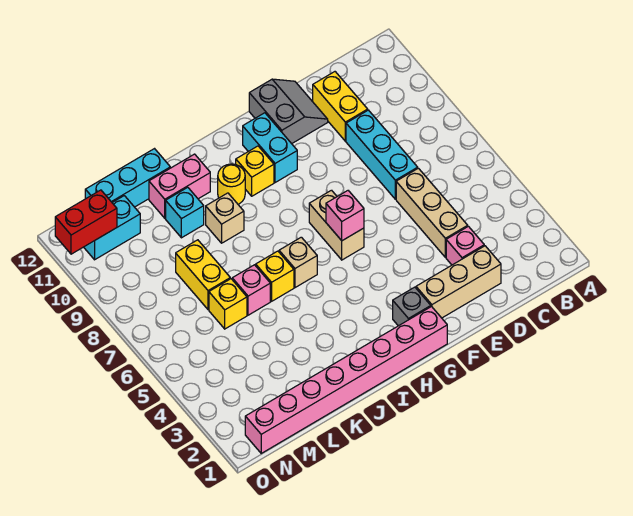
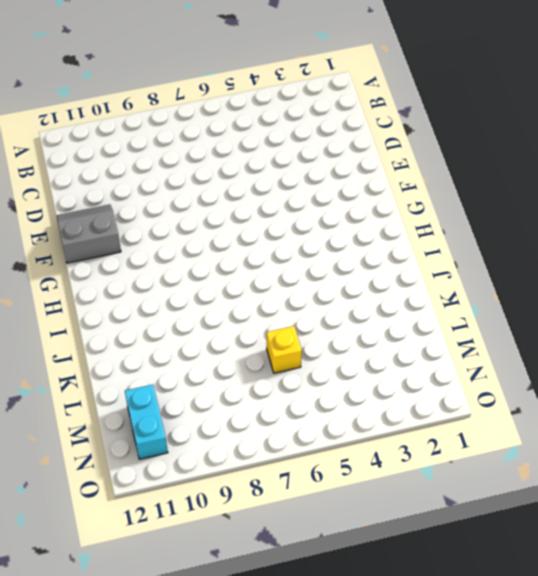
none -> tan brick D2:F2 level 1
none -> pink brick D3 level 1
none -> tan brick D4:D6 level 1

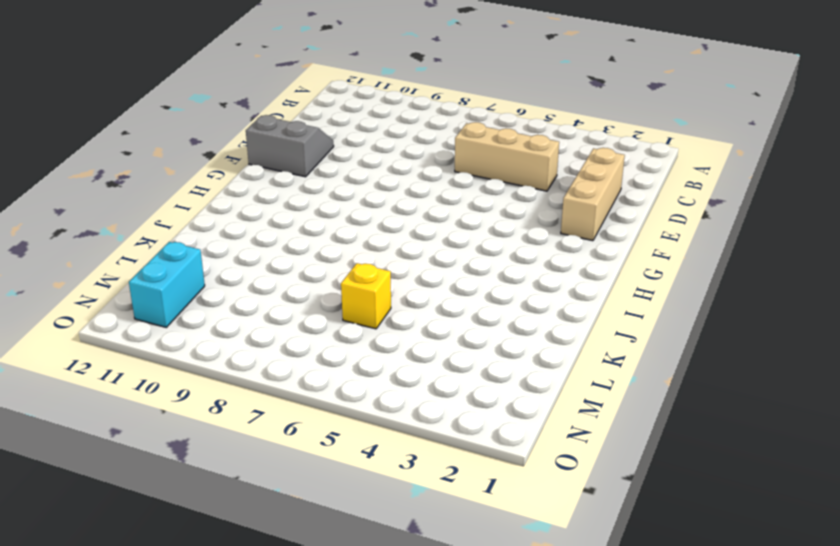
none -> pink brick D3 level 1
none -> cyan brick D7:D9 level 1
none -> yellow brick D10:D11 level 1

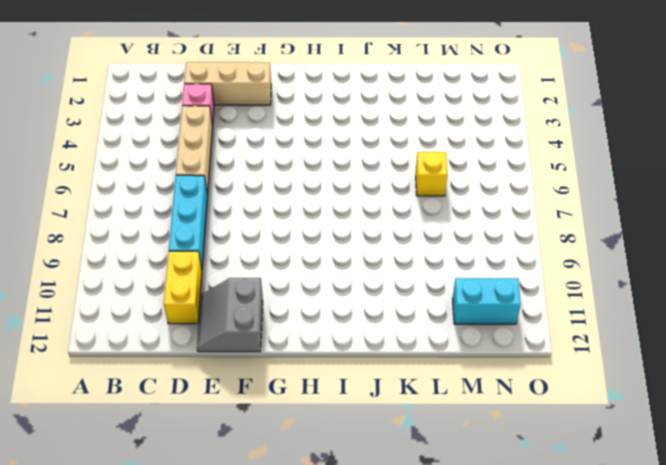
none -> pink brick G1:N1 level 1
none -> grey brick G2 level 1
none -> tan brick G6:G7 level 1

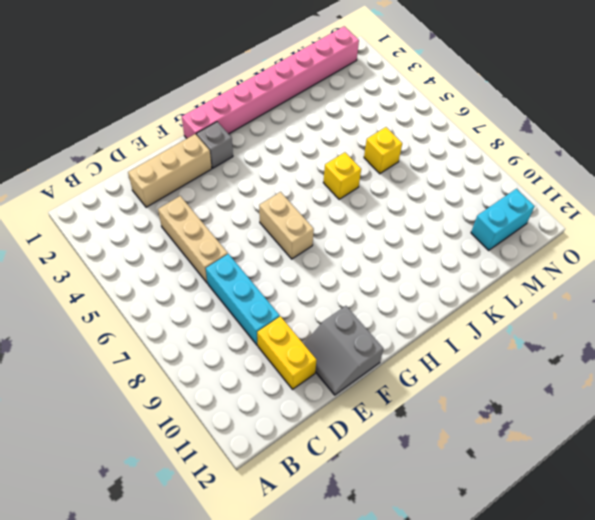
none -> pink brick D3 level 1
none -> cyan brick G10:G11 level 1
none -> yellow brick H10 level 1

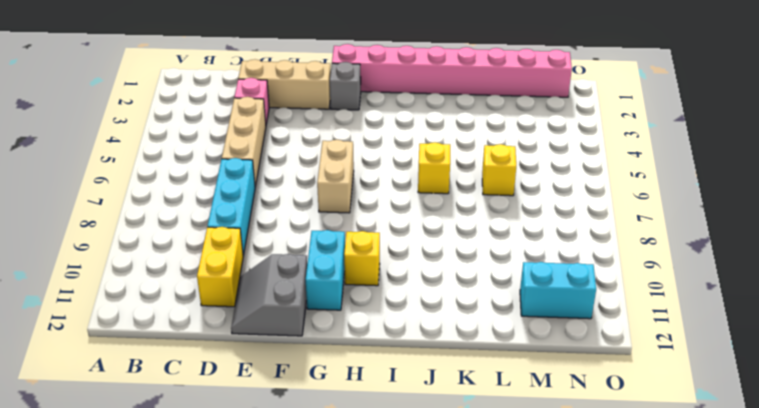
none -> tan brick I6 level 1
none -> yellow round brick I10 level 1
none -> tan brick J9 level 1

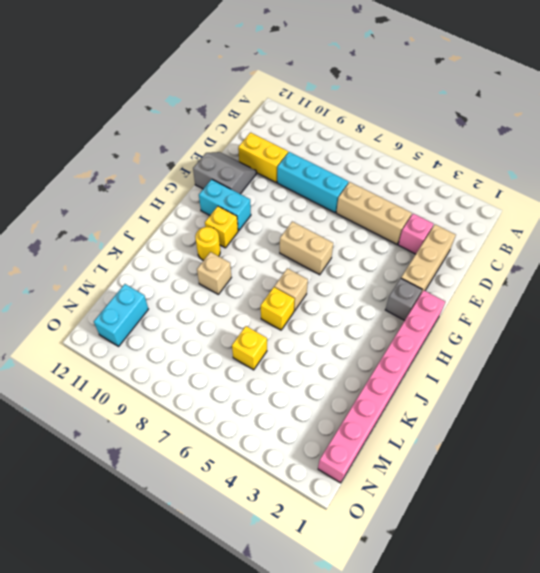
none -> pink brick J11:K11 level 1
none -> pink brick K6 level 1
none -> cyan brick K10 level 1

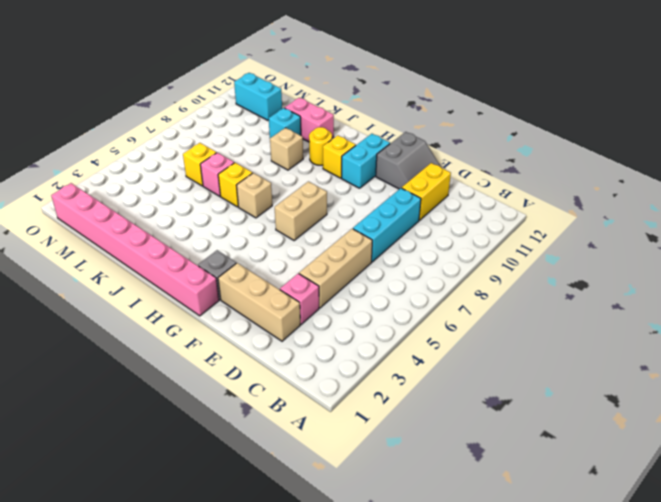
none -> cyan brick K12:M12 level 1
none -> yellow brick L7:L8 level 1
none -> pink brick G6 level 2

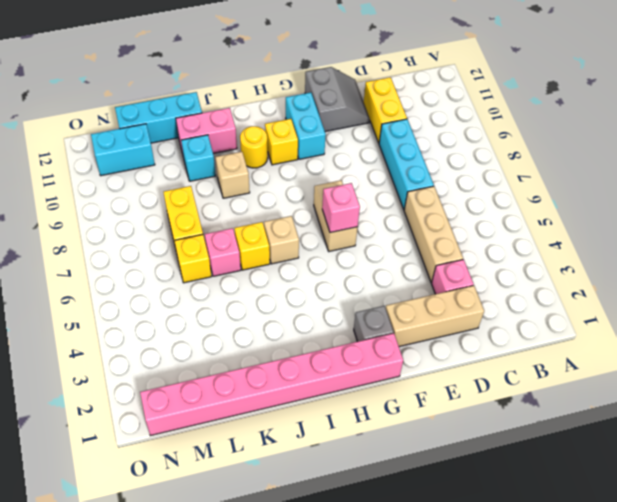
none -> red brick N11:O11 level 2

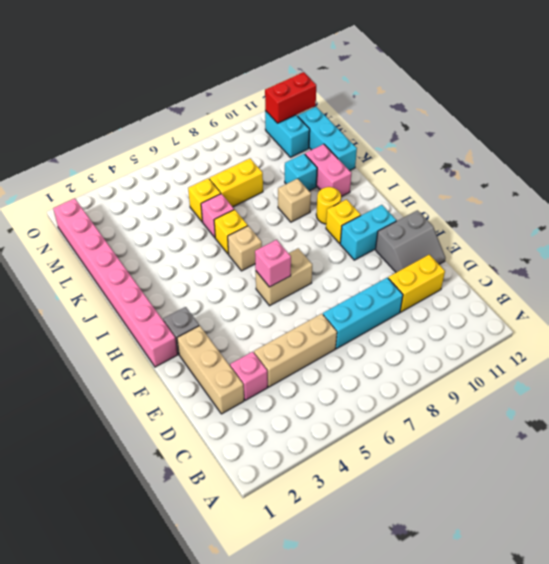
red brick N11:N12 level 2 -> red brick N11:O11 level 2

